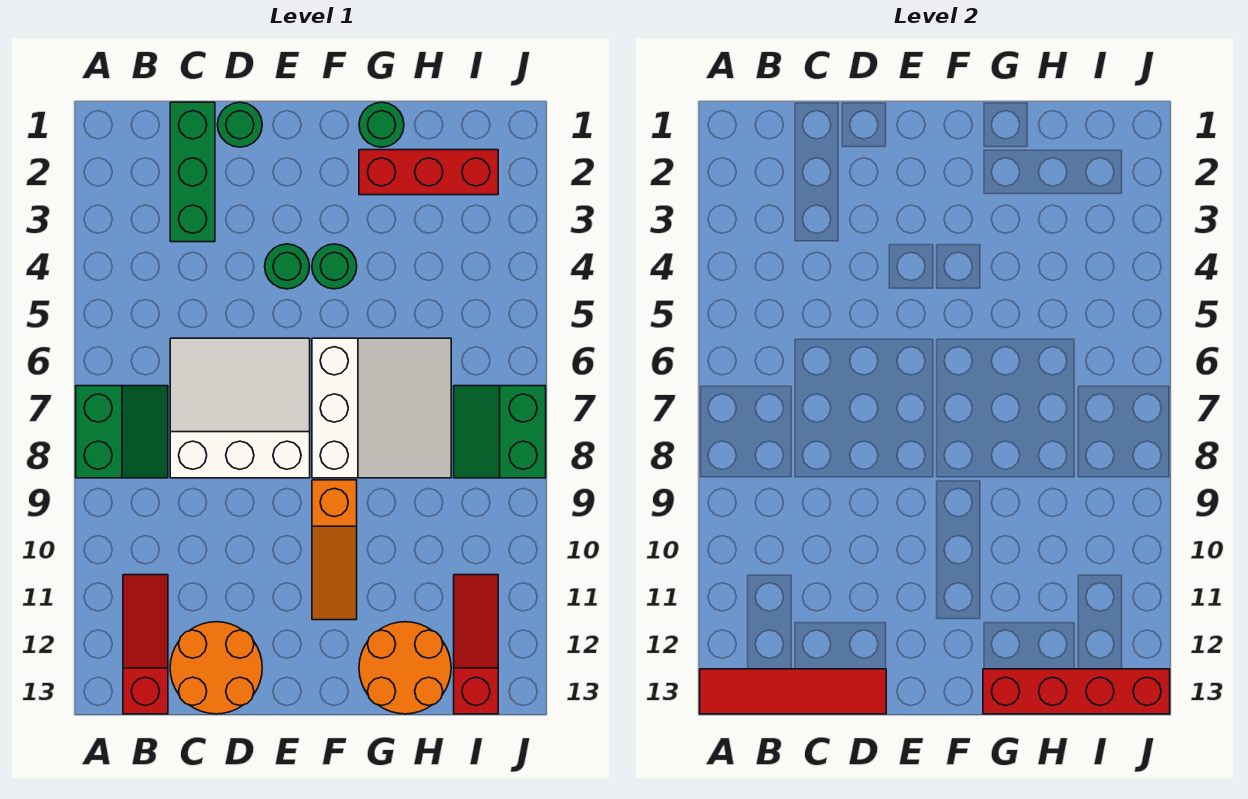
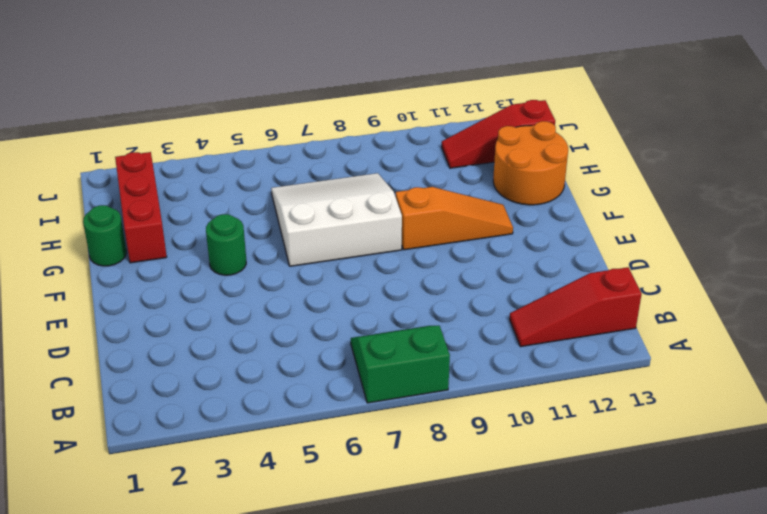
none -> green brick C1:C3 level 1
none -> white slope C6:E8 level 1 top 8
none -> orange round brick C12:D13 level 1

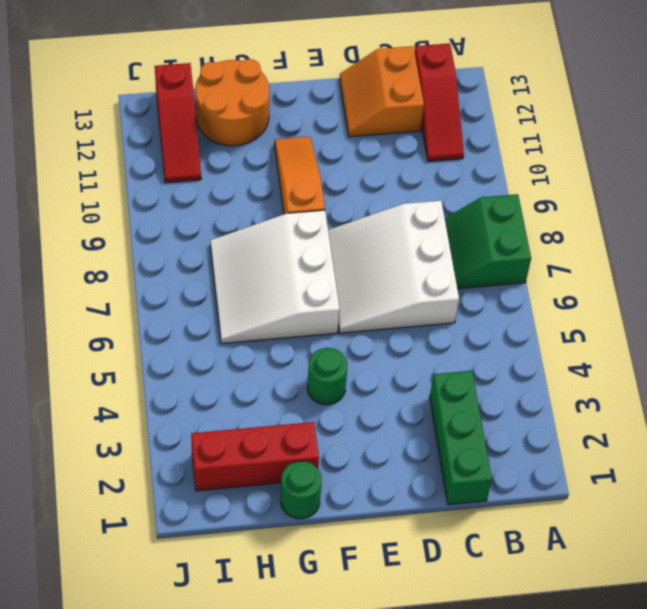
white slope C6:E8 level 1 top C -> white slope C6:E8 level 1 top 8
orange slope C12:D13 level 1 top C -> orange round brick C12:D13 level 1
none -> green round brick D1 level 1
none -> green round brick E4 level 1
none -> green slope I7:J8 level 1 top J

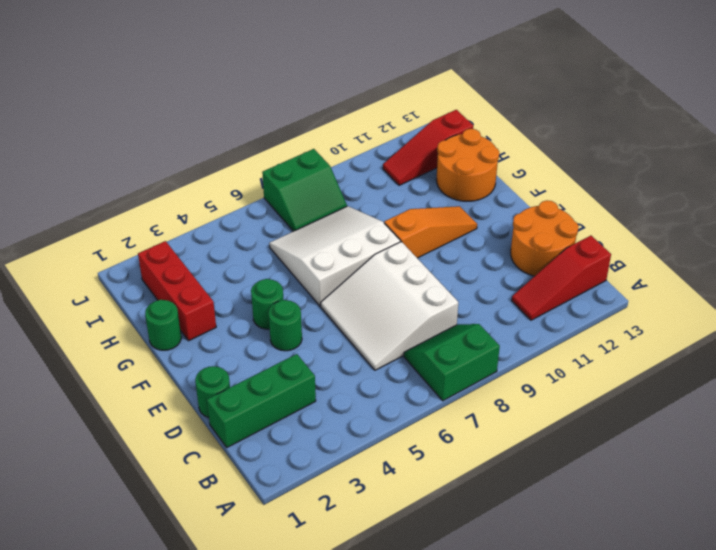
none -> red tile A13:D13 level 2
none -> red brick G13:J13 level 2

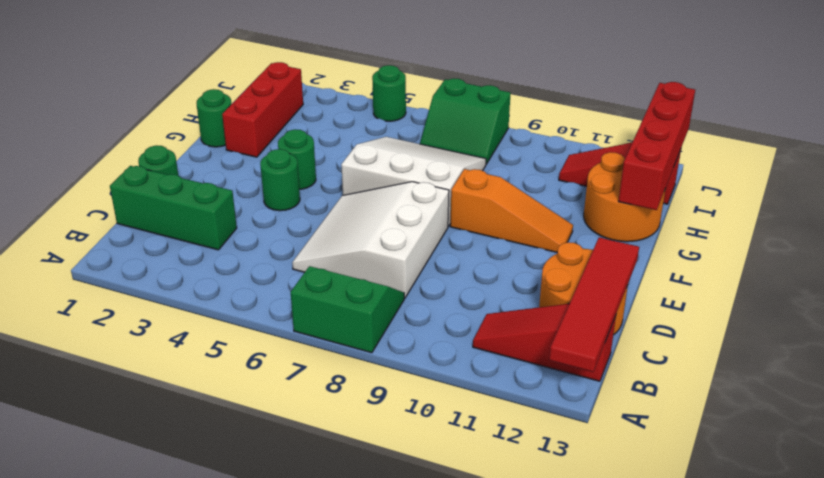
green round brick J5 level 1 -> none

